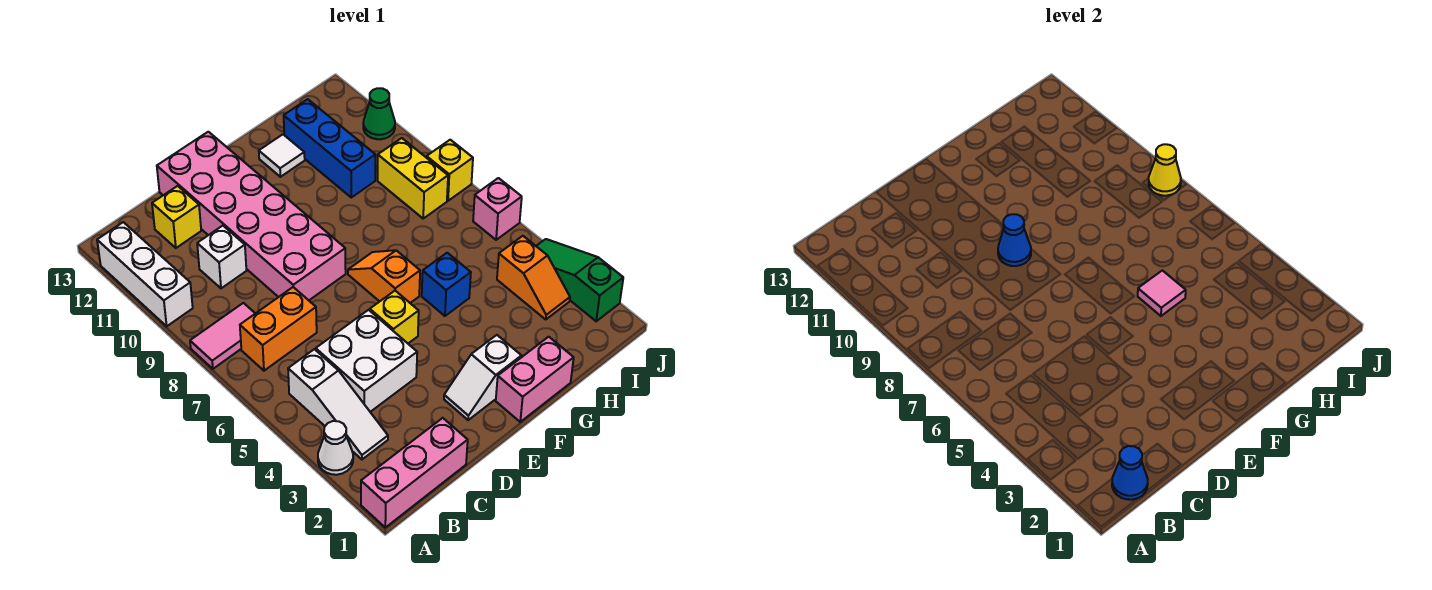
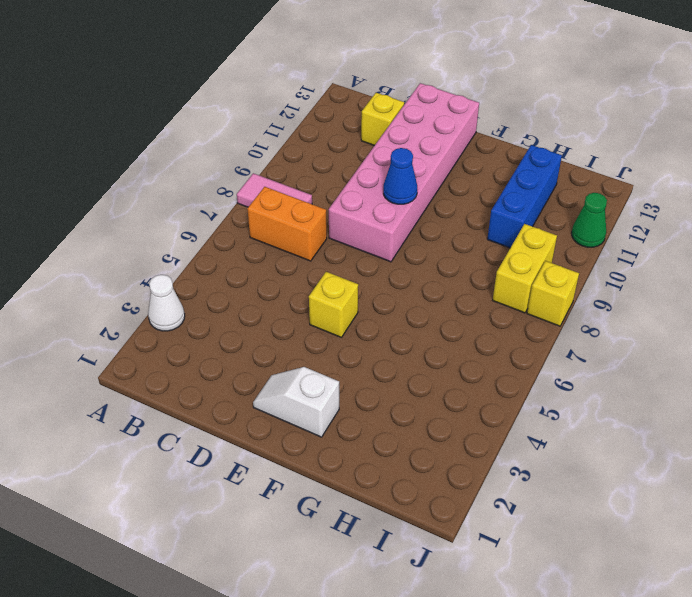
none -> pink brick A1:C1 level 1
none -> white brick A10:A12 level 1
none -> white slope B3:B5 level 1 top 5

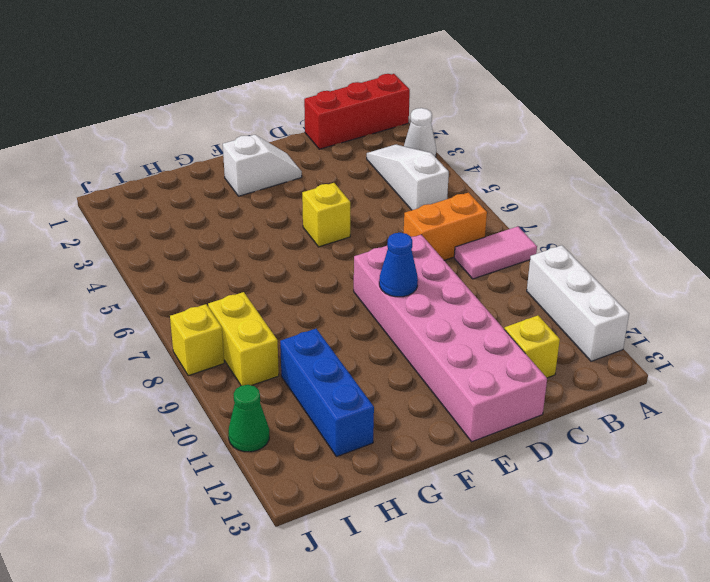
red brick A1:C1 level 1 -> pink brick A1:C1 level 1
none -> white brick C4:D5 level 1
none -> white brick C10 level 1
none -> pink brick F1:G1 level 1

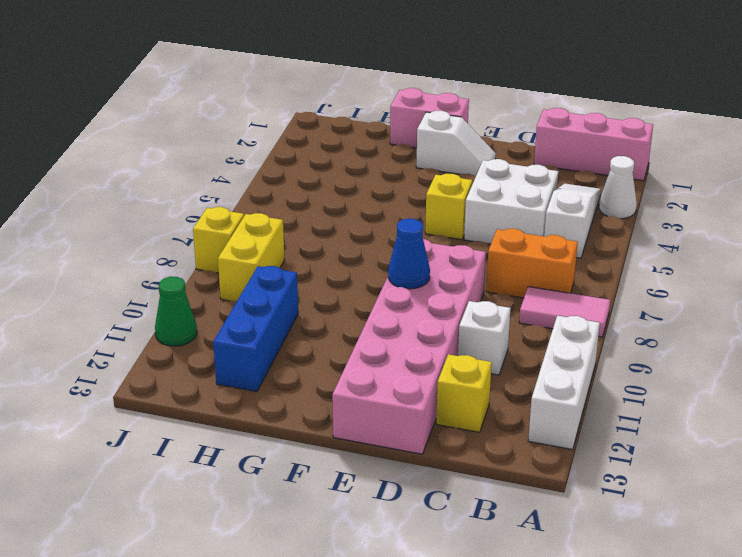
none -> orange slope F6:F7 level 1 top 6
none -> blue brick G5 level 1
none -> white tile G12 level 1

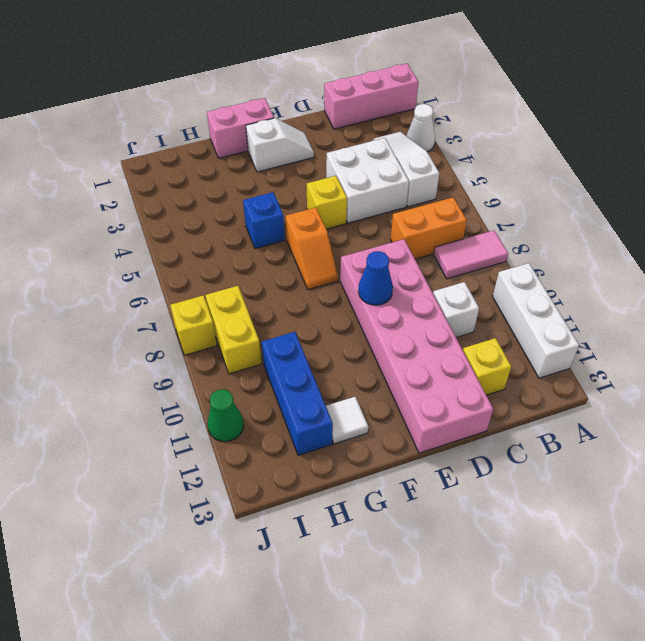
none -> orange slope I3:I4 level 1 top 4
none -> green slope J2:J4 level 1 top 2
none -> pink brick J6 level 1

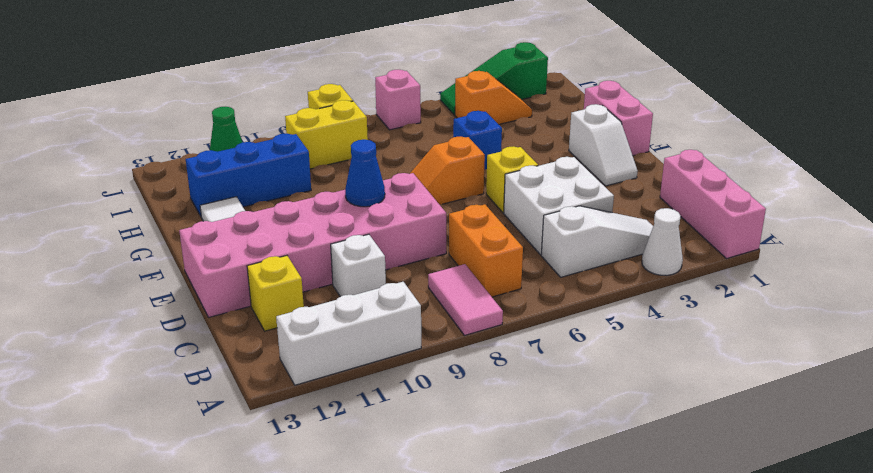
none -> blue cone B1 level 2
none -> pink tile G5 level 2
none -> yellow cone J8 level 2

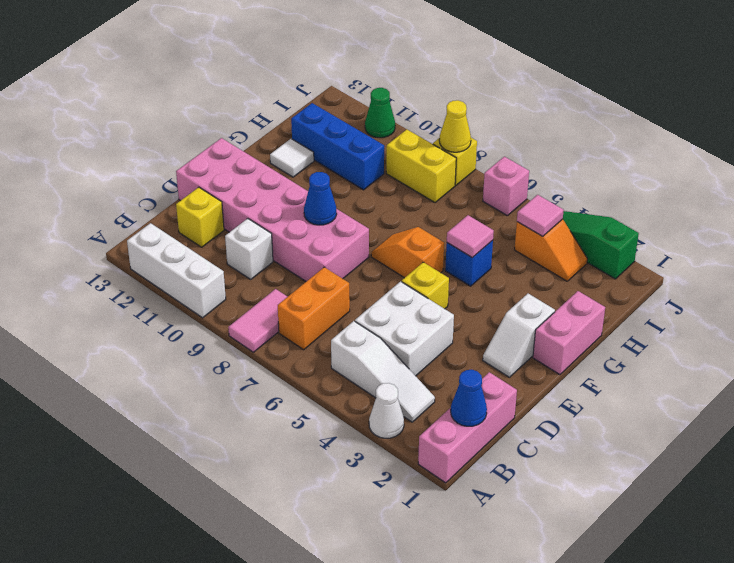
pink tile I4 level 2 -> none

